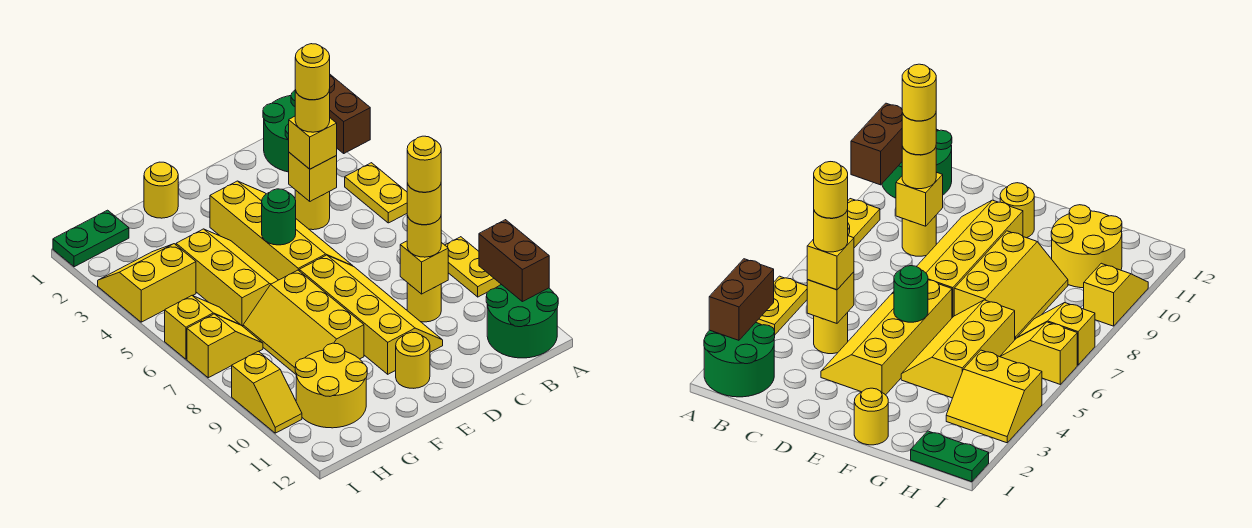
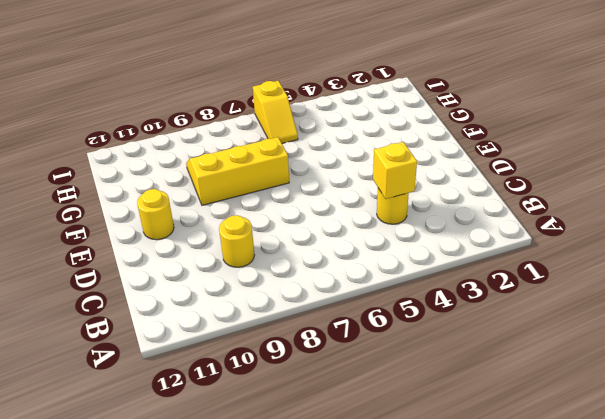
none -> green round brick A1:B2 level 1
none -> yellow plate A4:A5 level 1
none -> yellow plate A8:A9 level 1

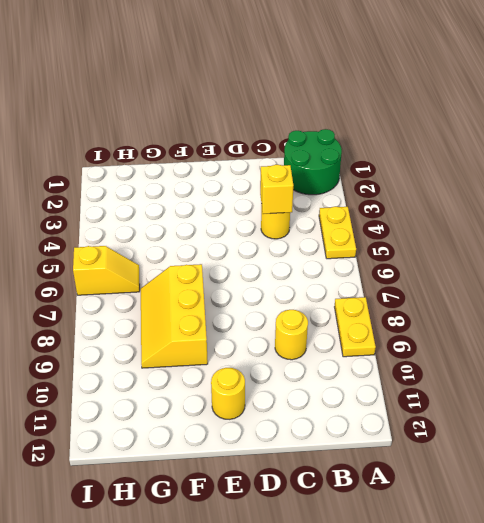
none -> green round brick A11:B12 level 1
none -> yellow slope D3:E6 level 1 top E
none -> yellow slope D7:E10 level 1 top E

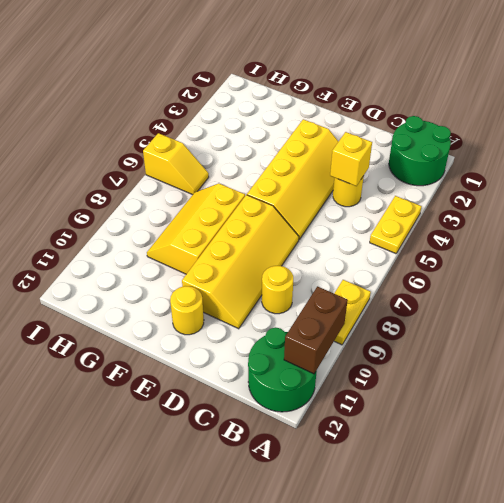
none -> yellow round brick F1 level 1
none -> yellow slope F4:G6 level 1 top G
none -> yellow round brick G10:H11 level 1

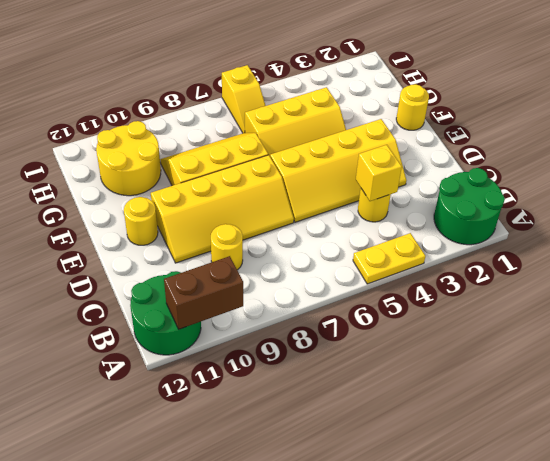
none -> yellow plate A8:A9 level 1
none -> green plate H1:I1 level 1
none -> yellow slope H3:I4 level 1 top 4

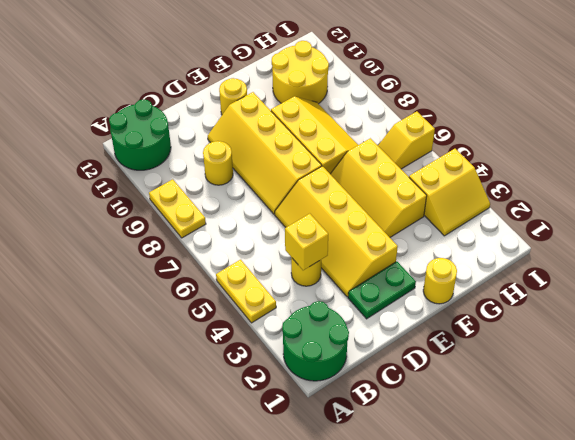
green plate D2:E2 level 1 -> green plate H1:I1 level 1
none -> yellow slope H7:I7 level 1 top I
none -> yellow slope I9:I10 level 1 top 9
none -> brown brick A2:A3 level 2

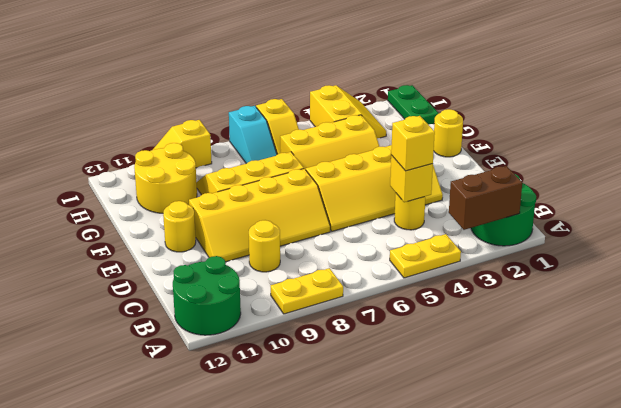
cyan slope H7:I7 level 1 top I -> yellow slope H7:I7 level 1 top I
none -> brown brick A10:A11 level 2
none -> yellow brick C9 level 2
none -> green round brick E5 level 2

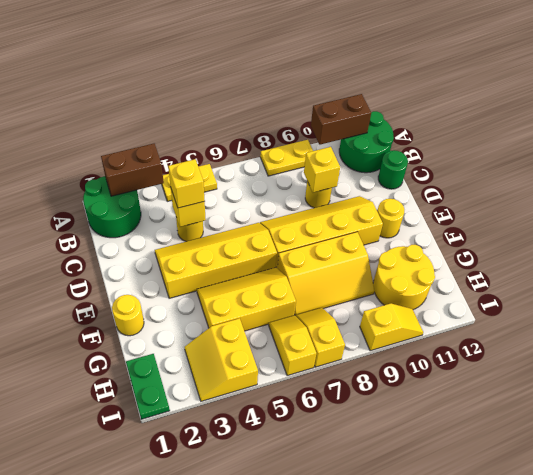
green round brick C12 level 1 -> green round brick E5 level 2
none -> yellow round brick C9 level 3
none -> yellow round brick C4 level 4
none -> yellow round brick C9 level 4

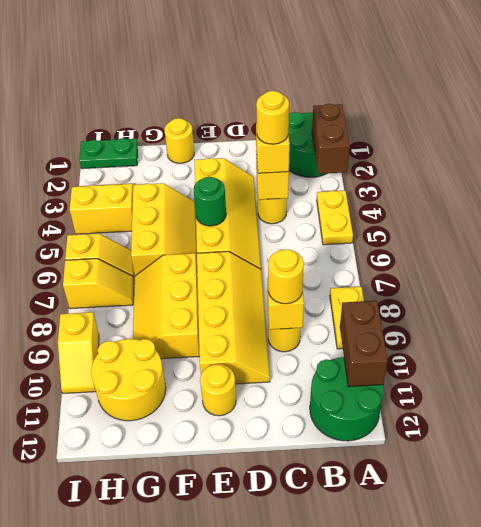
none -> yellow round brick C9 level 4
none -> yellow round brick C4 level 5
none -> yellow round brick C9 level 5

